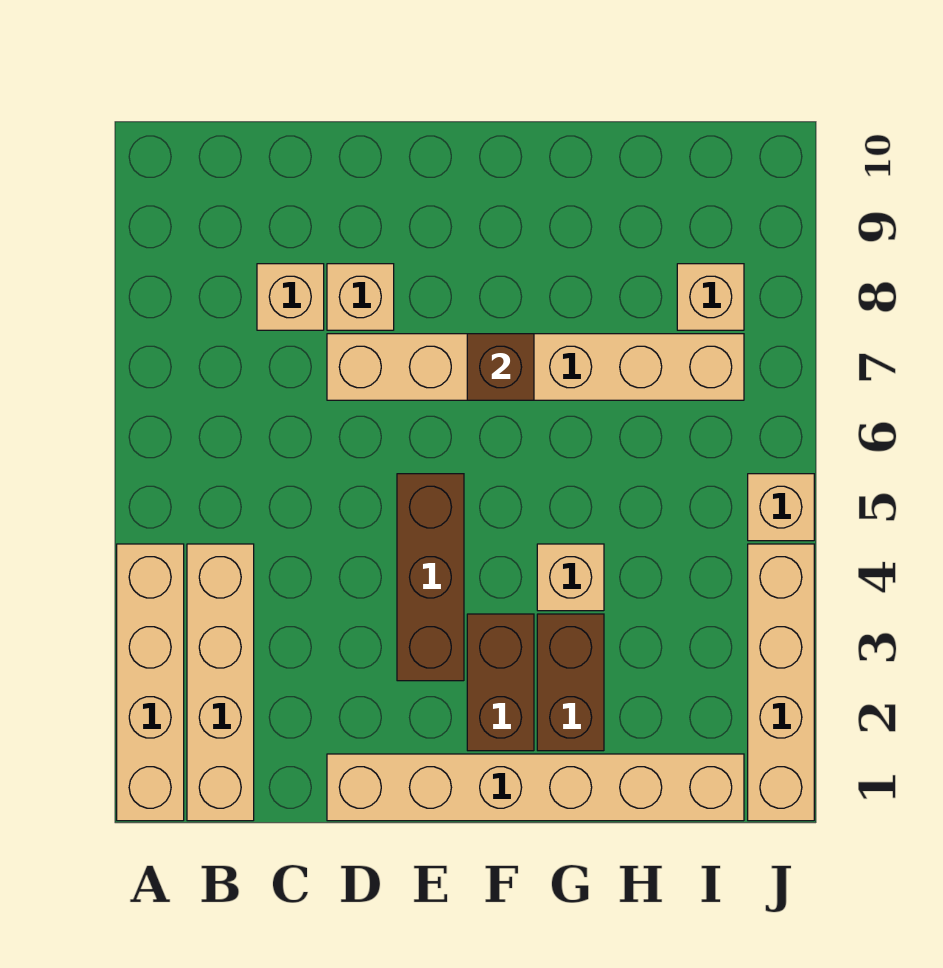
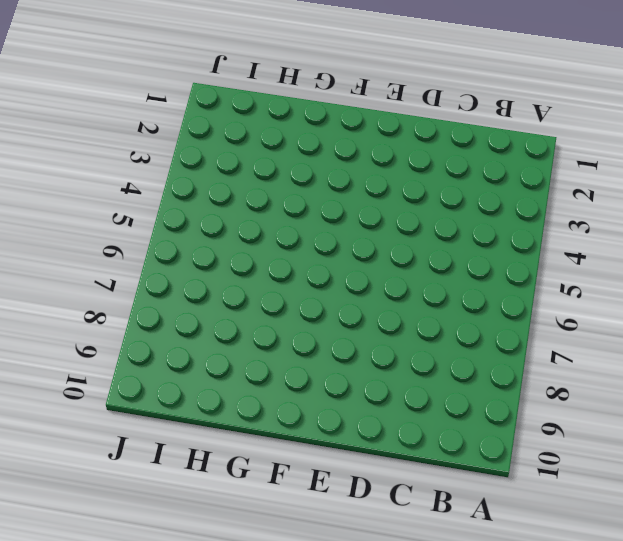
none -> tan brick A1:A4 level 1
none -> tan brick B1:B4 level 1
none -> tan brick C8 level 1

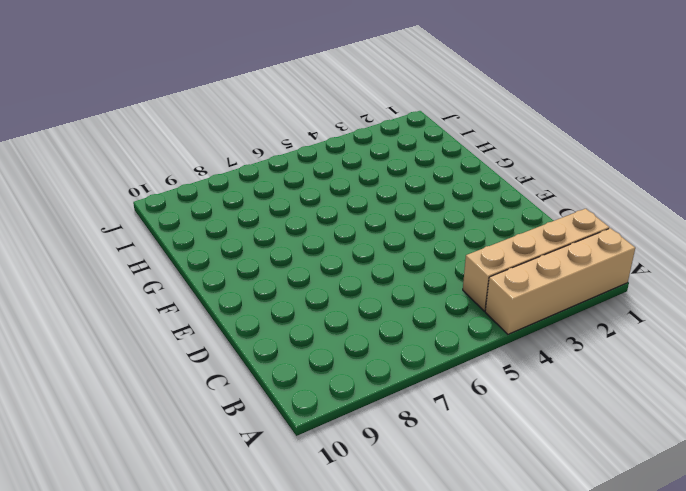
none -> tan brick C8 level 1
none -> tan brick D1:I1 level 1
none -> tan brick D7:I7 level 1

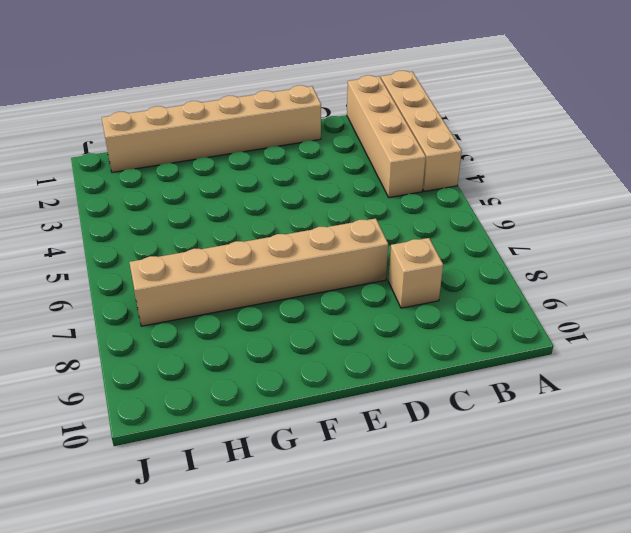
none -> tan brick D8 level 1
none -> brown brick E3:E5 level 1
none -> brown brick F2:F3 level 1

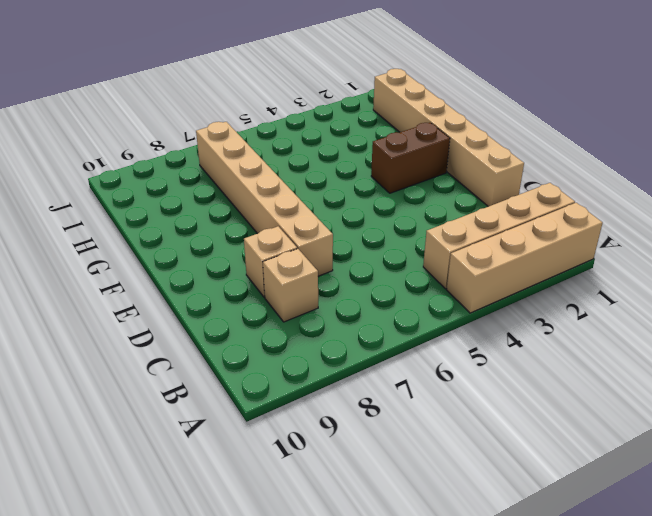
none -> brown brick E3:E5 level 1
none -> brown brick G2:G3 level 1
none -> tan brick G4 level 1

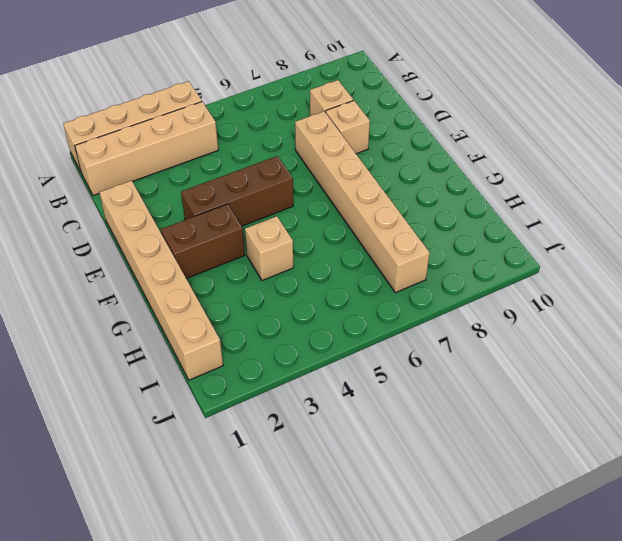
none -> brown brick G2:G3 level 1
none -> tan brick I8 level 1
none -> tan brick J1:J4 level 1

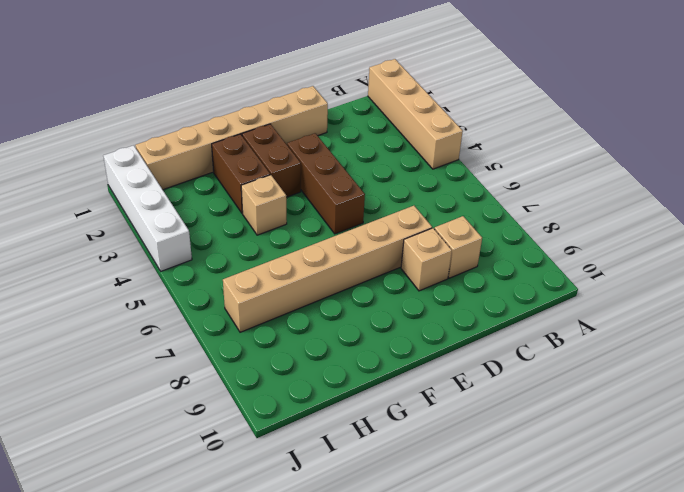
white brick J1:J4 level 1 -> tan brick J1:J4 level 1
none -> tan brick B1:B4 level 1
none -> tan brick I8 level 1
none -> tan brick J5 level 1

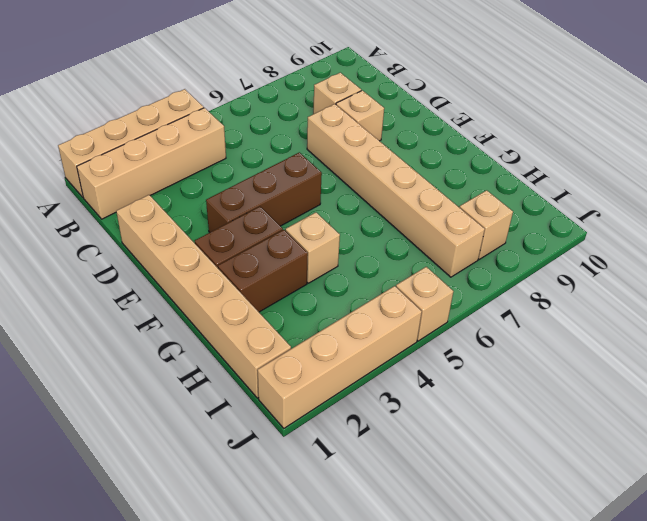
none -> brown brick F7 level 2

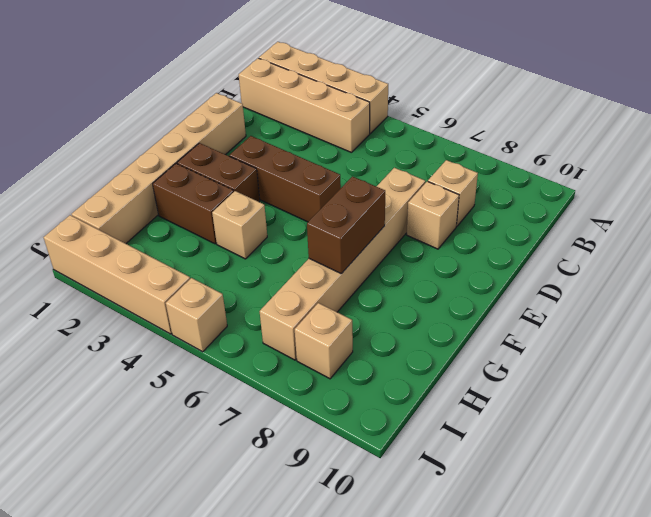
brown brick F7:G7 level 2 -> brown brick F7 level 2

